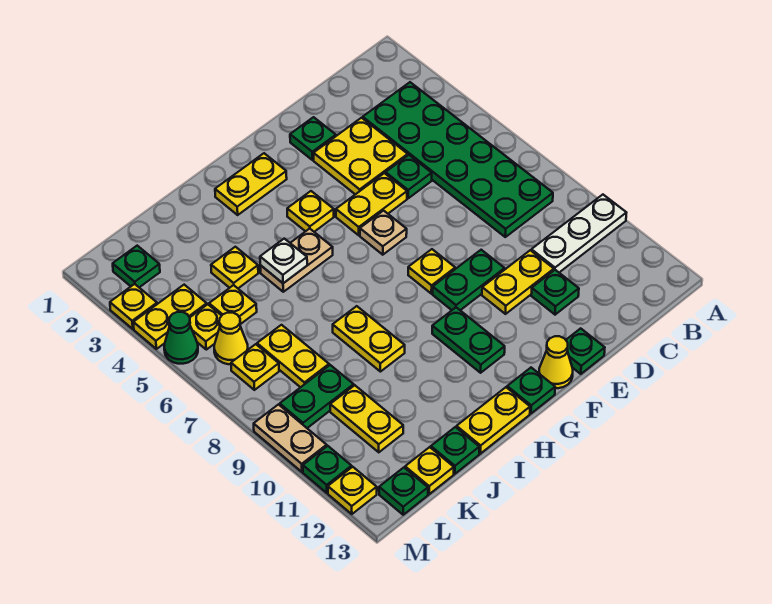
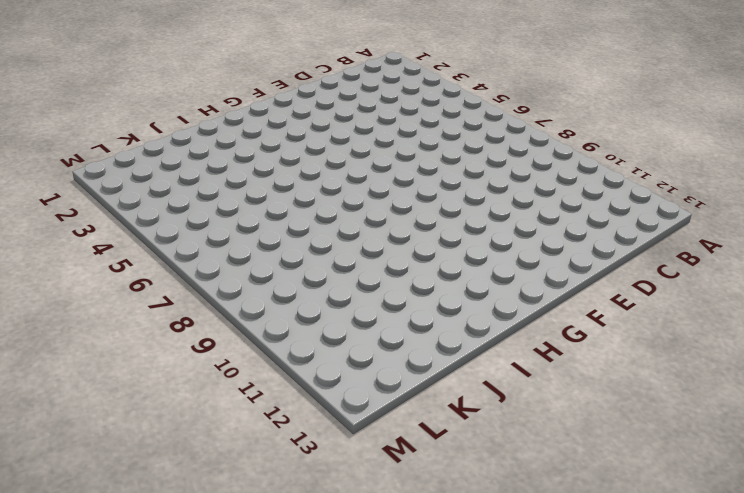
none -> white plate A10:C10 level 1
none -> green plate B3:C8 level 1
none -> yellow plate D3:E4 level 1
none -> green plate D5 level 1

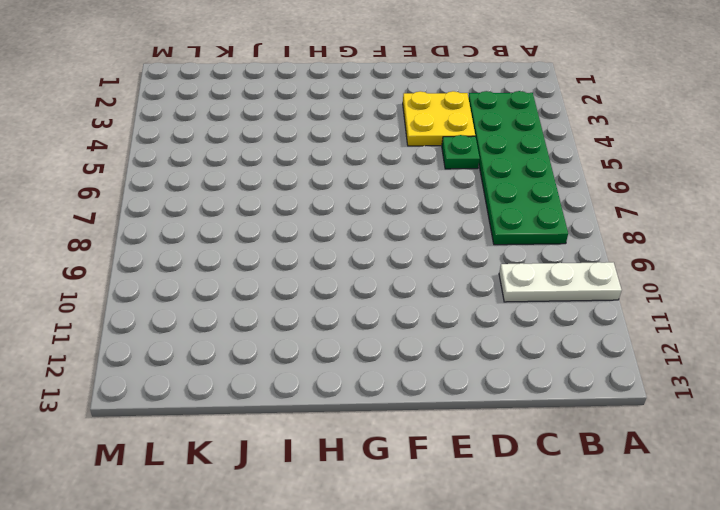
none -> yellow plate D10:E10 level 1
none -> green plate D11 level 1
none -> green plate E2 level 1
none -> yellow plate E5:F5 level 1

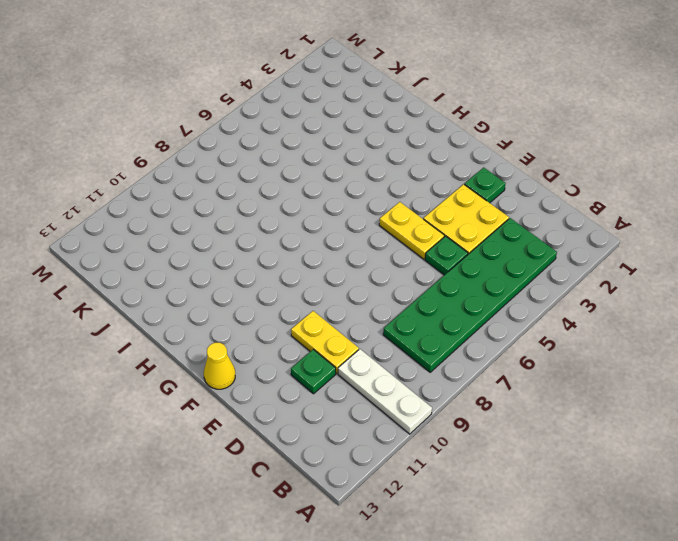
none -> green plate E9:F9 level 1
none -> green plate E13 level 1
none -> tan plate F6 level 1
none -> yellow plate F8 level 1

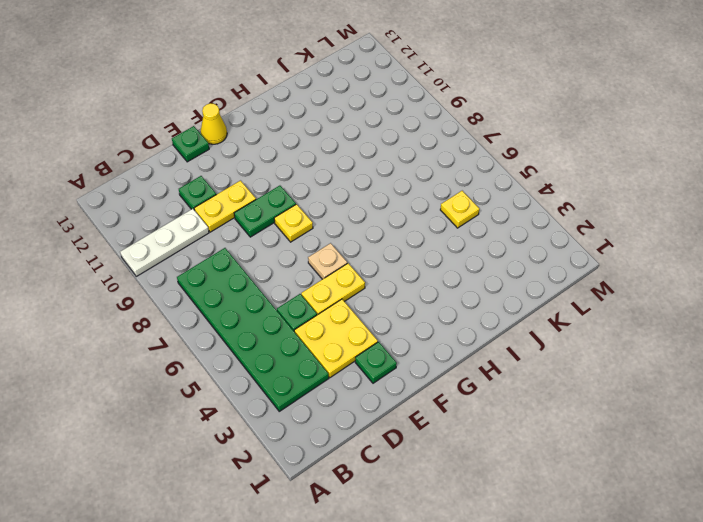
none -> yellow plate G2:H2 level 1
none -> yellow plate G4 level 1
none -> green plate G10:G11 level 1
none -> green plate G13 level 1

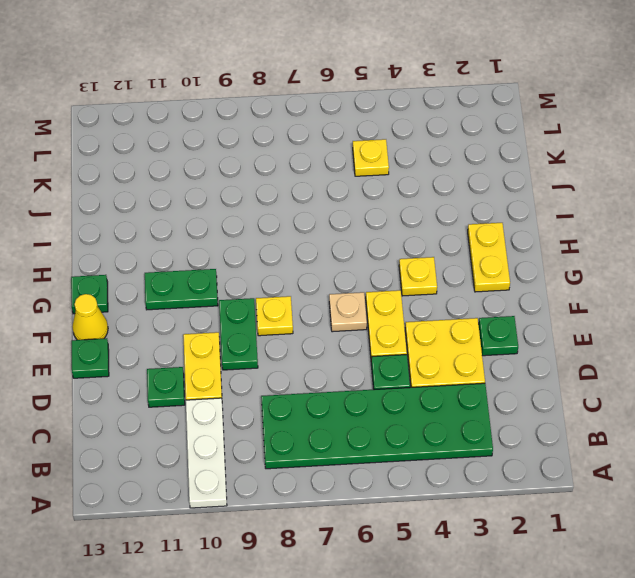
none -> tan plate H5:I5 level 1
none -> yellow plate H13:I13 level 1
none -> yellow plate I8:I9 level 1
none -> yellow plate J4 level 1

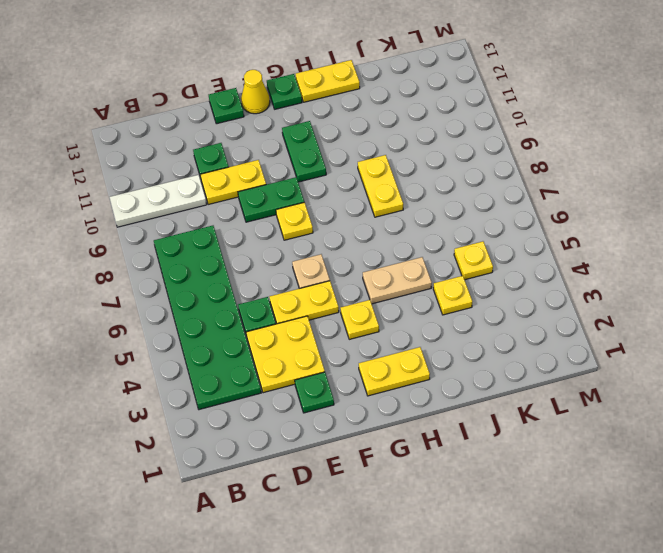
none -> green plate J13 level 1
none -> yellow plate K7:K8 level 1
none -> green plate K9:L9 level 1
none -> yellow plate K10:K11 level 1

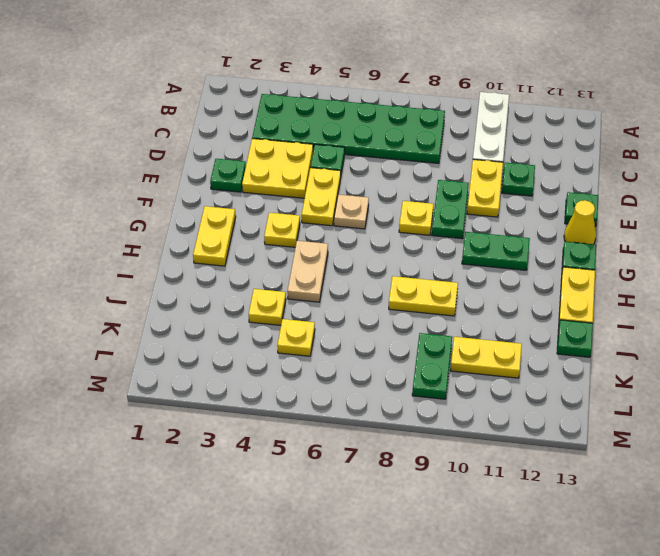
none -> yellow plate K7:K8 level 1
none -> yellow plate K13 level 1
none -> green plate L2 level 1
none -> yellow plate L4:M4 level 1

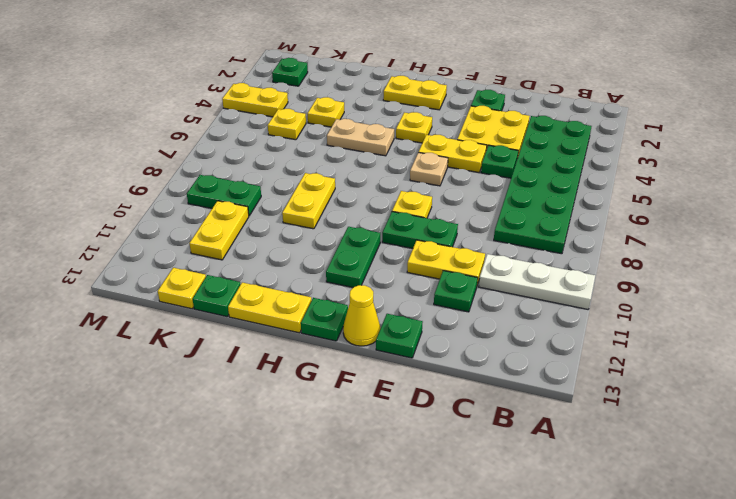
none -> yellow plate K7:K8 level 1
none -> yellow plate L5 level 1
none -> yellow cone L6 level 1
none -> yellow plate L7 level 1

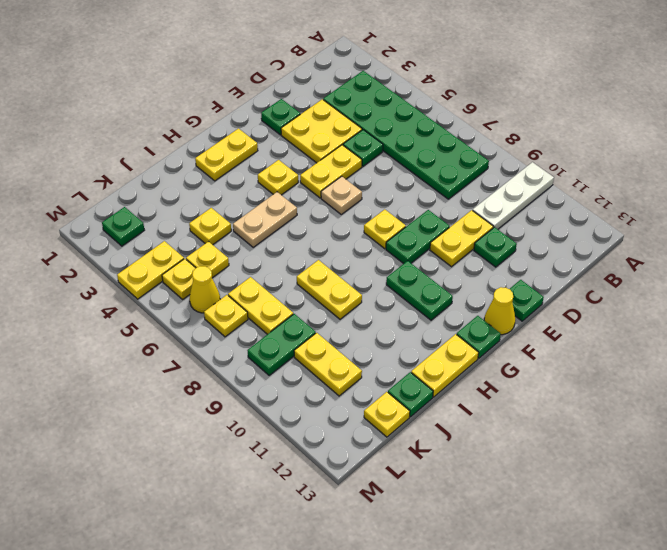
none -> green plate L13 level 1
none -> yellow plate M3 level 1
none -> green cone M5 level 1
none -> tan plate M9:M10 level 1

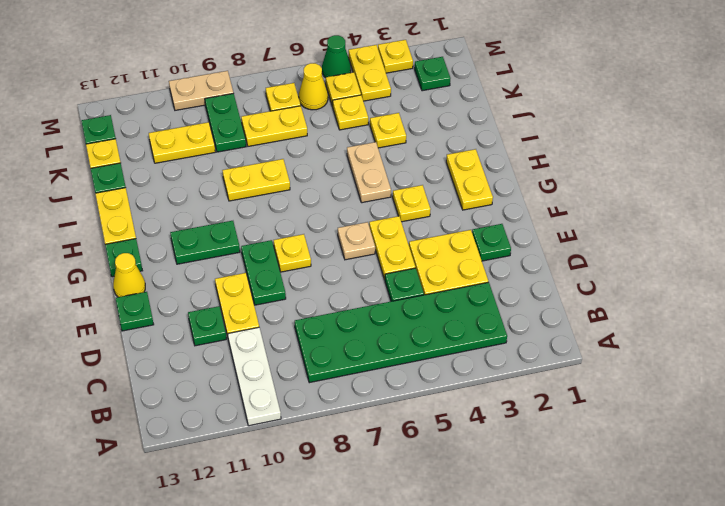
none -> green plate M11 level 1
none -> yellow plate M12 level 1
none -> white plate I5 level 2

